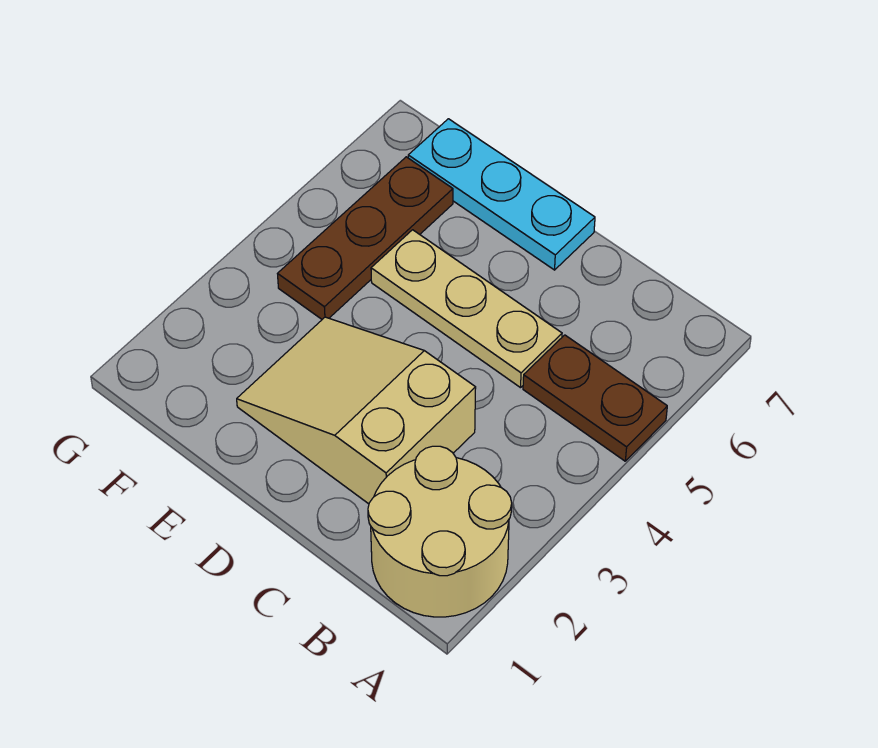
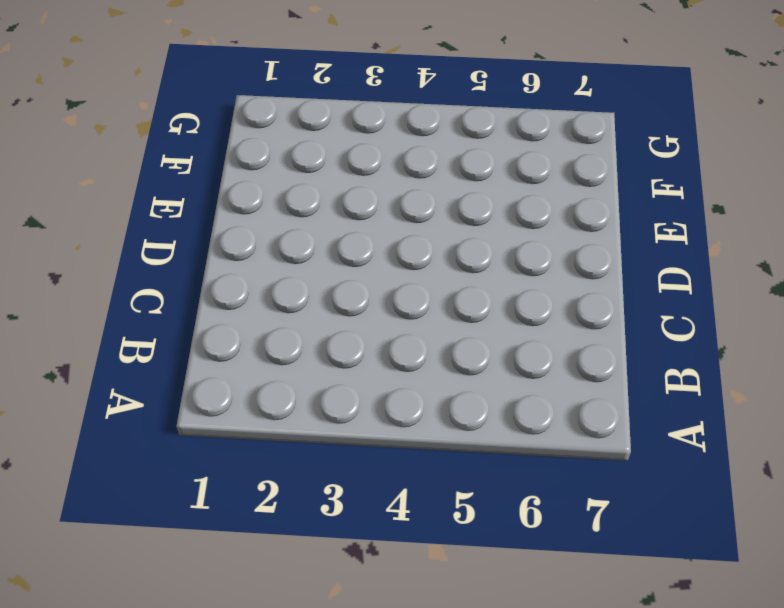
none -> tan round brick A1:B2 level 1
none -> brown plate A5:B5 level 1

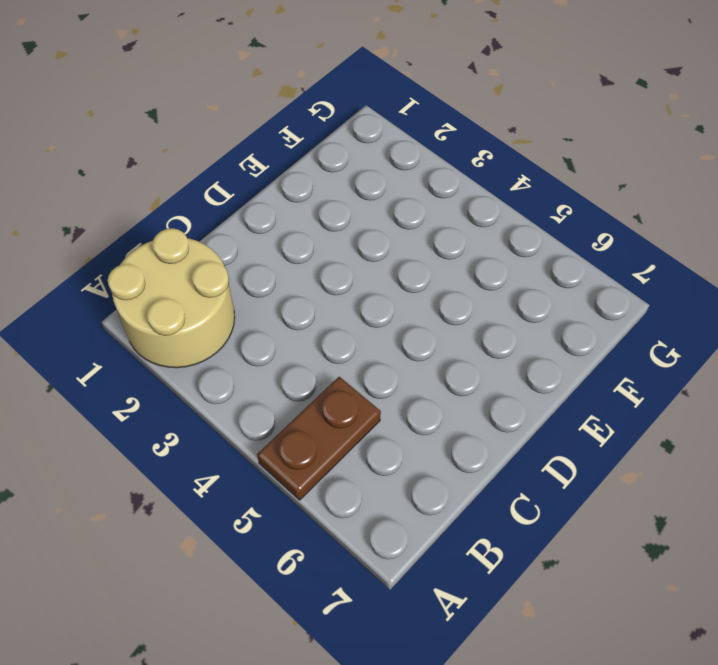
none -> tan slope C2:E3 level 1 top C
none -> tan plate C5:E5 level 1

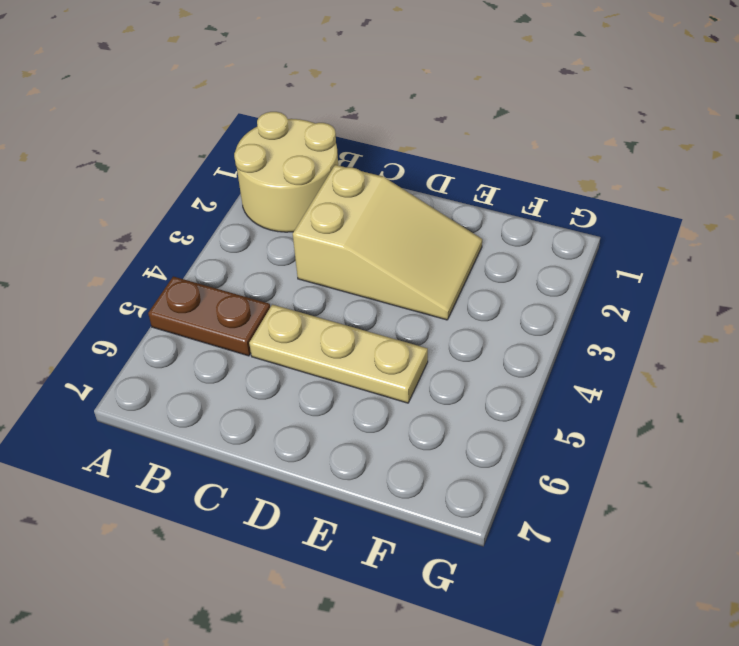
none -> cyan plate D7:F7 level 1
none -> brown plate F4:F6 level 1

